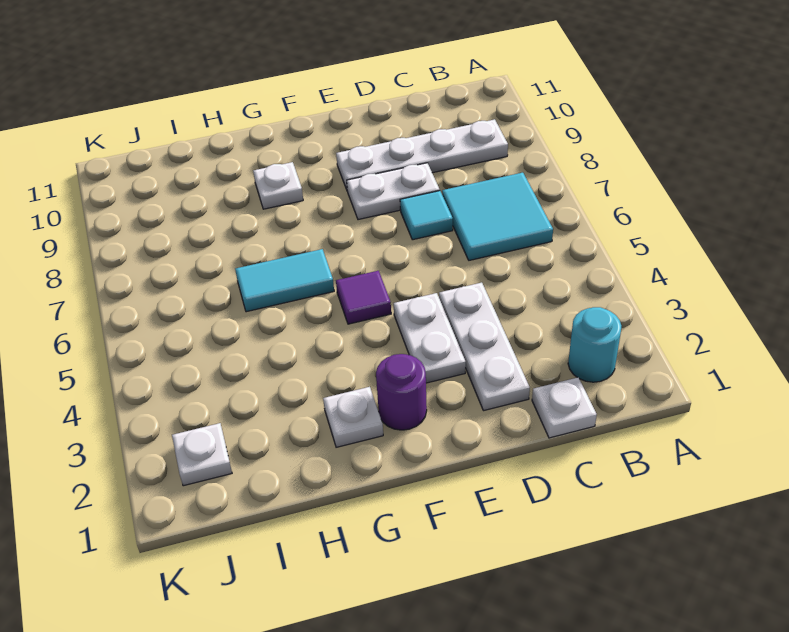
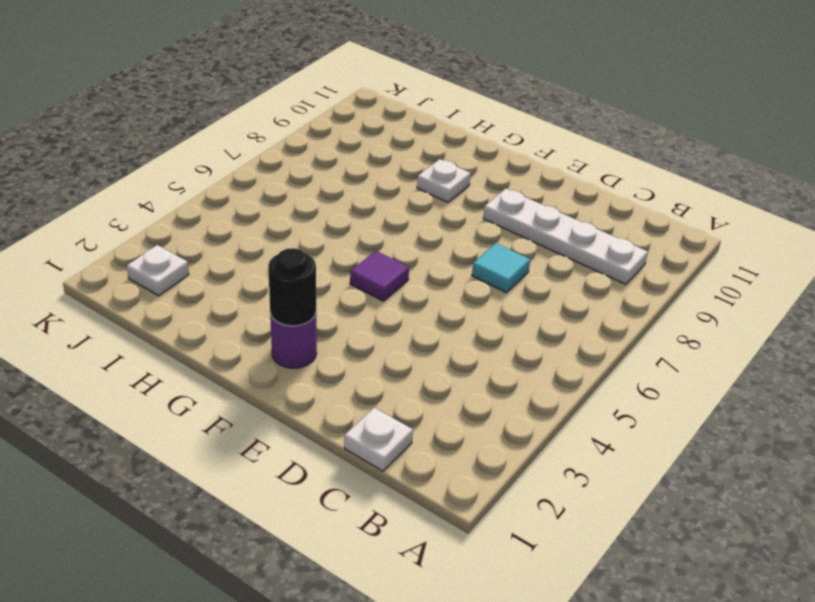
black round brick F2 level 2 -> none
none -> cyan round brick B2 level 1
none -> cyan tile B6:C7 level 1
none -> white plate D2:D4 level 1

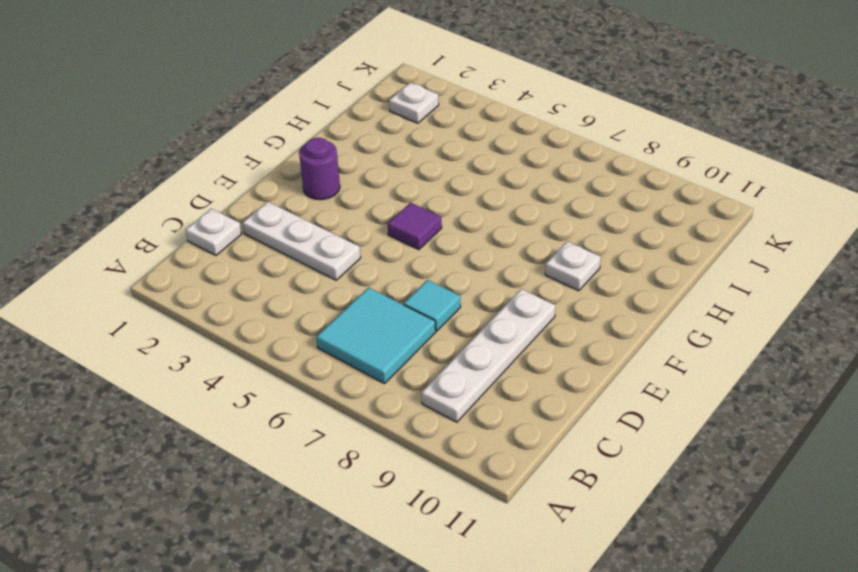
none -> cyan round brick B2 level 1
none -> white plate D8:E8 level 1
none -> white plate E3:E4 level 1

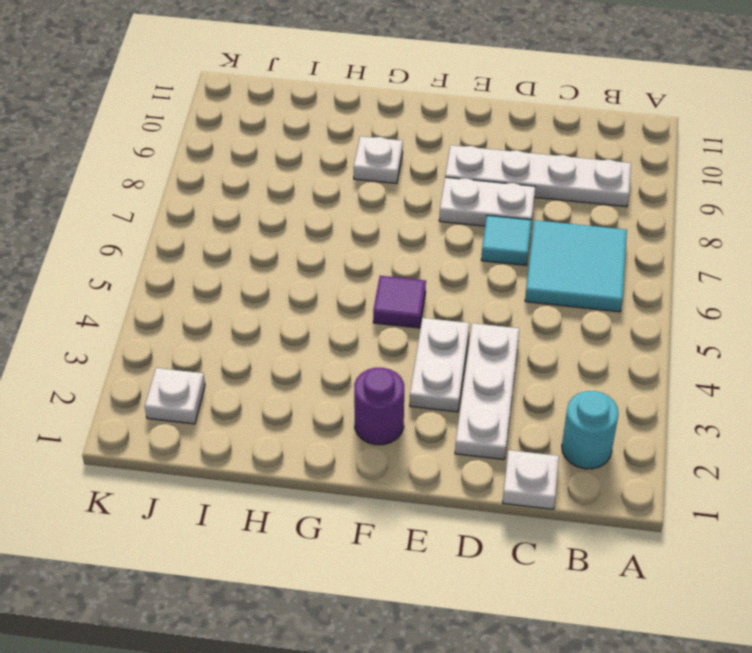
none -> white plate G2 level 1
none -> cyan tile G6:H6 level 1

